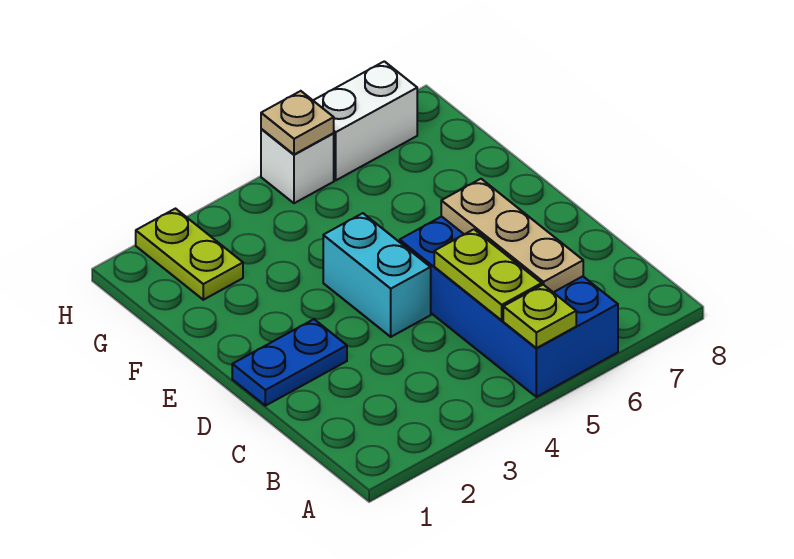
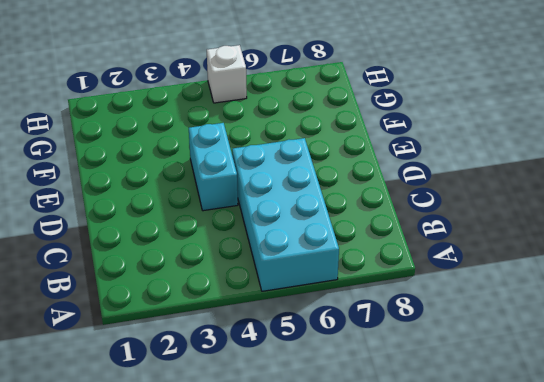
cyan brick A5:D6 level 1 -> blue brick A5:D6 level 1
none -> blue plate D1:D2 level 1
none -> lime plate G2:H2 level 1

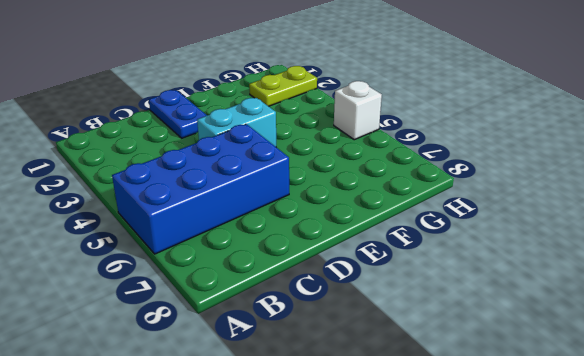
none -> white brick H6:H7 level 1
none -> lime plate A5 level 2

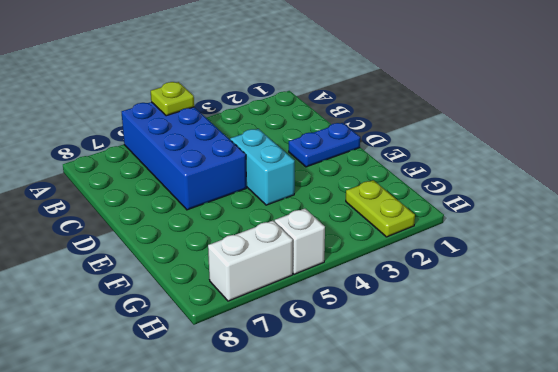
none -> lime plate B5:C5 level 2
none -> tan plate B6:D6 level 2

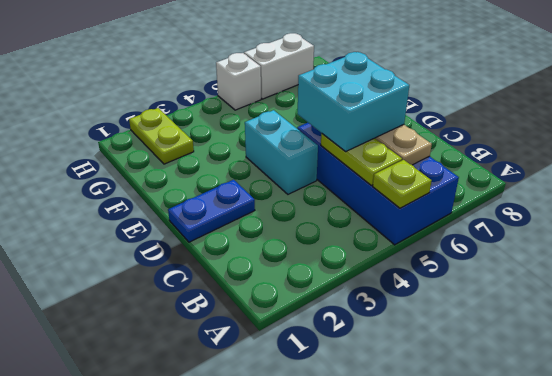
cyan brick C5:D6 level 3 -> none
none -> tan plate H5 level 2

